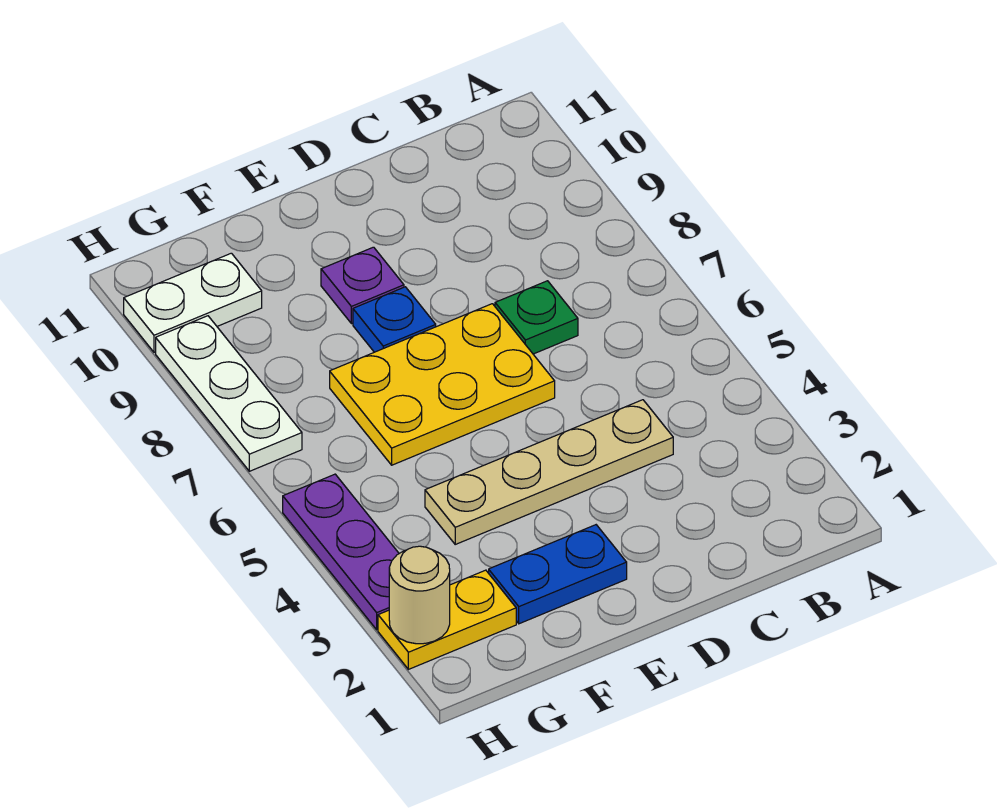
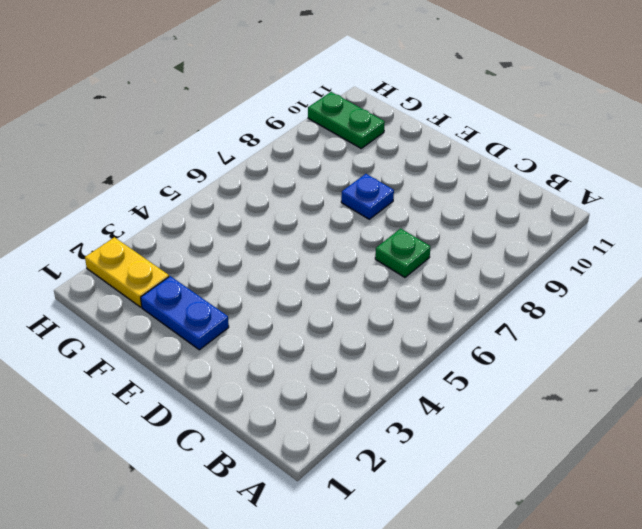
green plate G10:H10 level 1 -> white plate G10:H10 level 1
none -> tan plate C4:F4 level 1
none -> yellow plate D6:F7 level 1

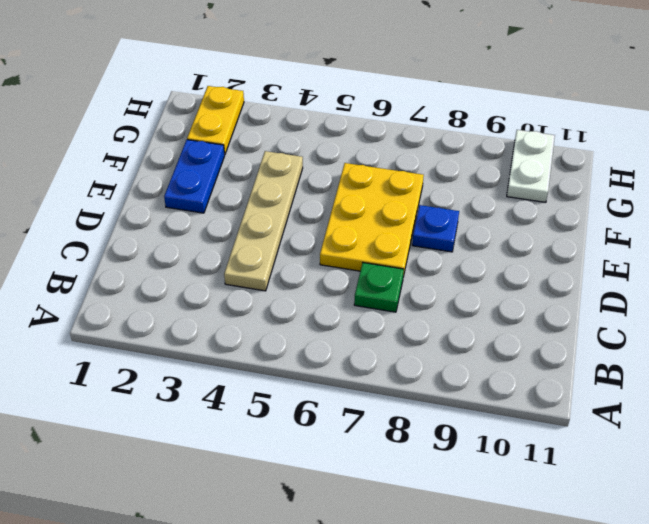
none -> purple plate E9 level 1
none -> purple plate H3:H5 level 1

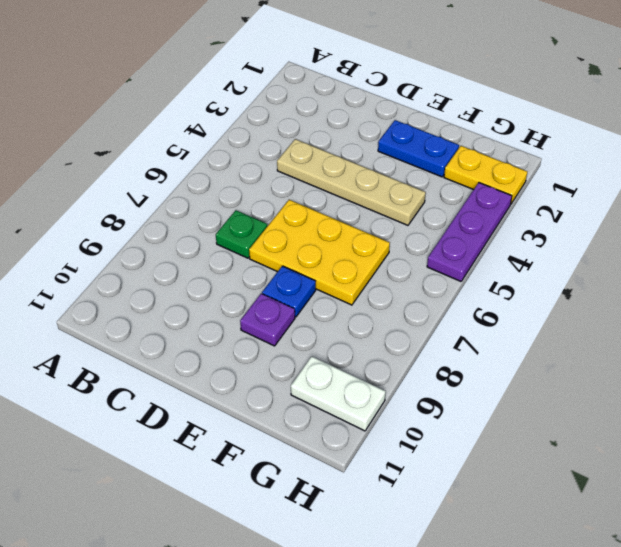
none -> white plate H7:H9 level 1
none -> tan round brick H2 level 2

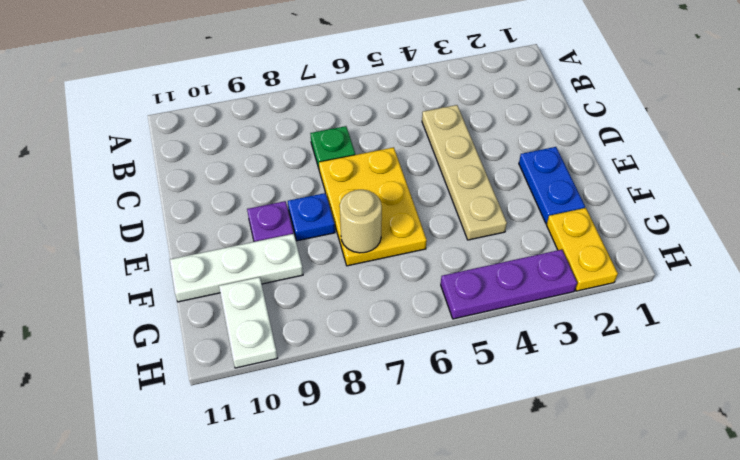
tan round brick F7 level 2 -> tan round brick H2 level 2
white plate F9:F11 level 1 -> white plate H7:H9 level 1

